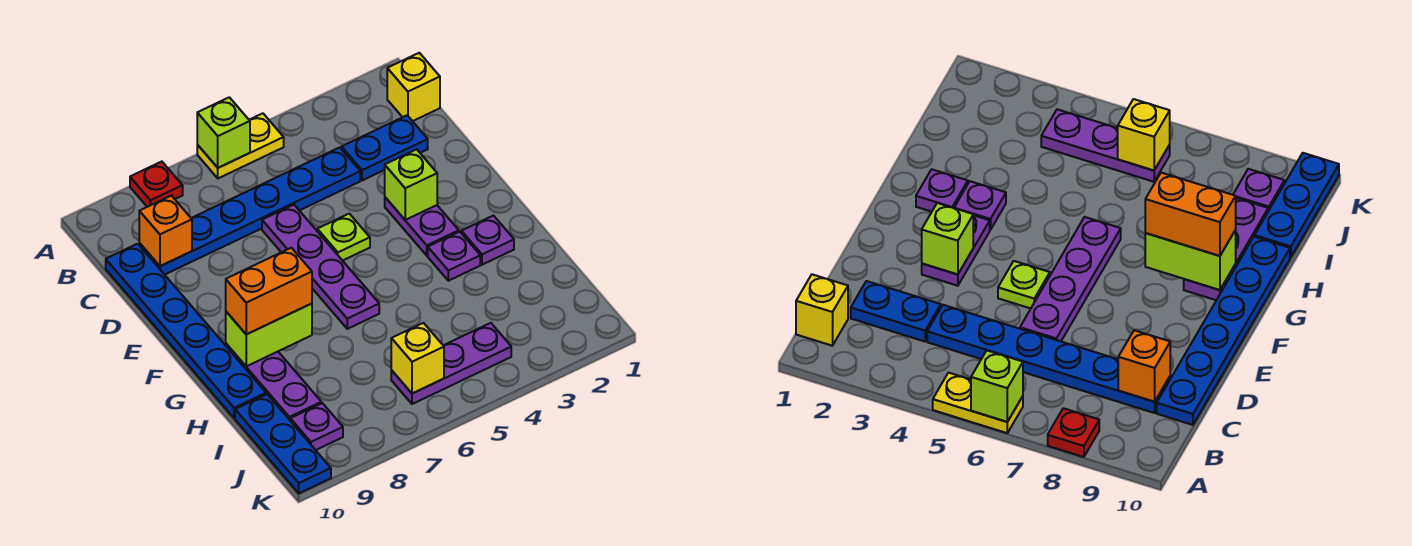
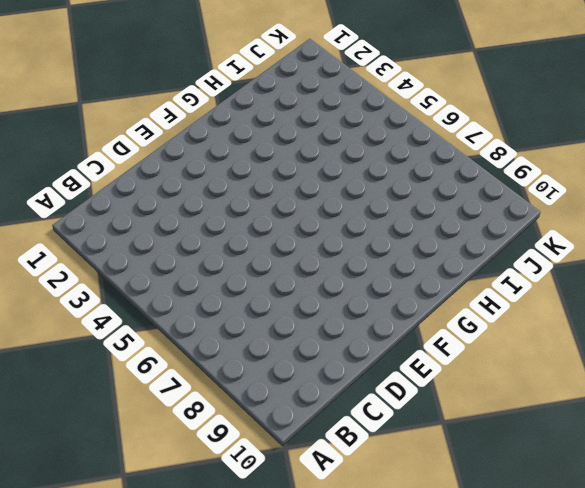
none -> yellow plate A5:A6 level 1
none -> red plate A8 level 1
none -> yellow brick B1 level 1

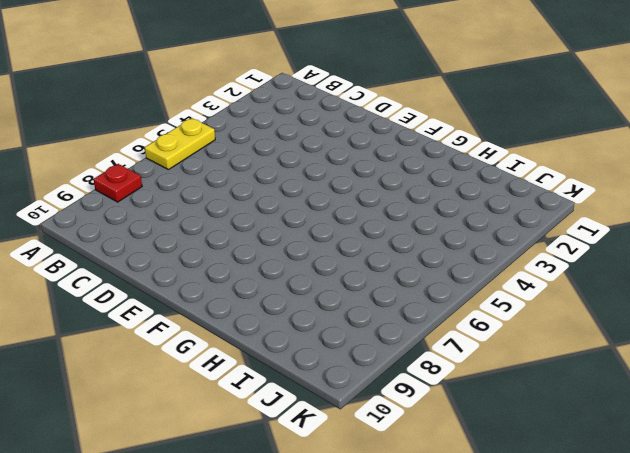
none -> yellow brick B1 level 1
none -> blue plate C2:C3 level 1
none -> blue plate C4:C9 level 1

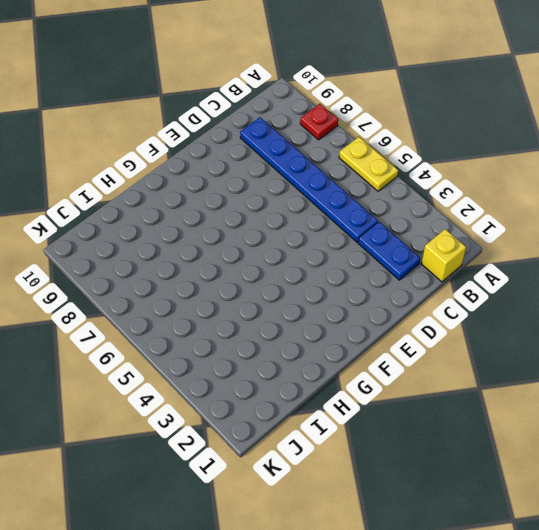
none -> blue plate C10:H10 level 1
none -> purple plate D6:G6 level 1
none -> purple plate E3:F3 level 1

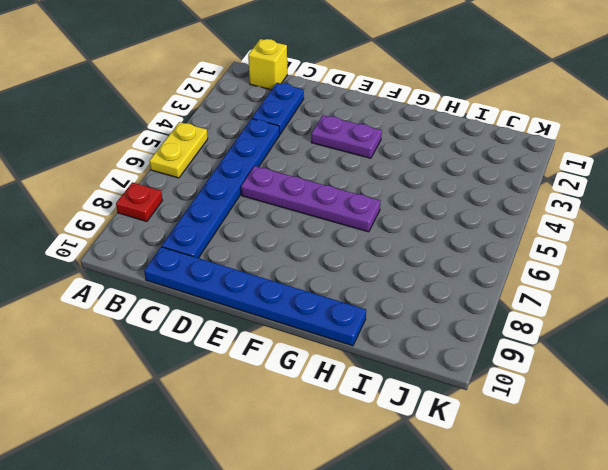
none -> lime plate E5 level 1
none -> purple plate G2 level 1
none -> purple plate G3 level 1

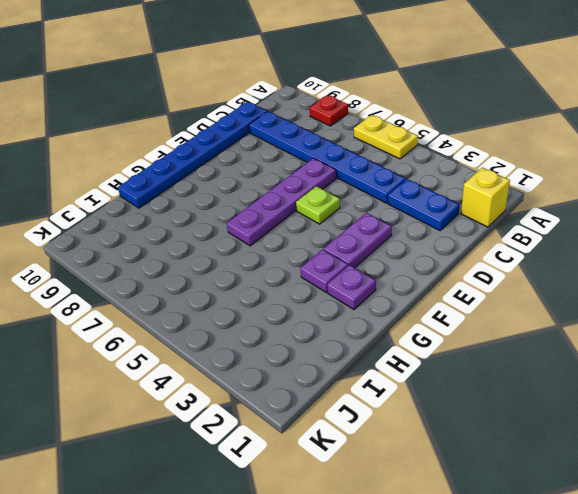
none -> purple plate G9:I9 level 1
none -> blue plate I10:K10 level 1
none -> purple plate J4:J6 level 1

